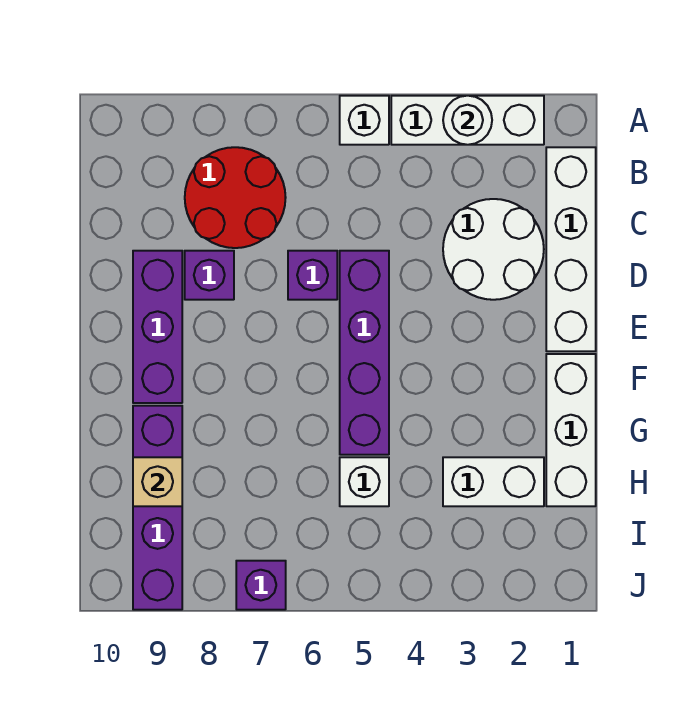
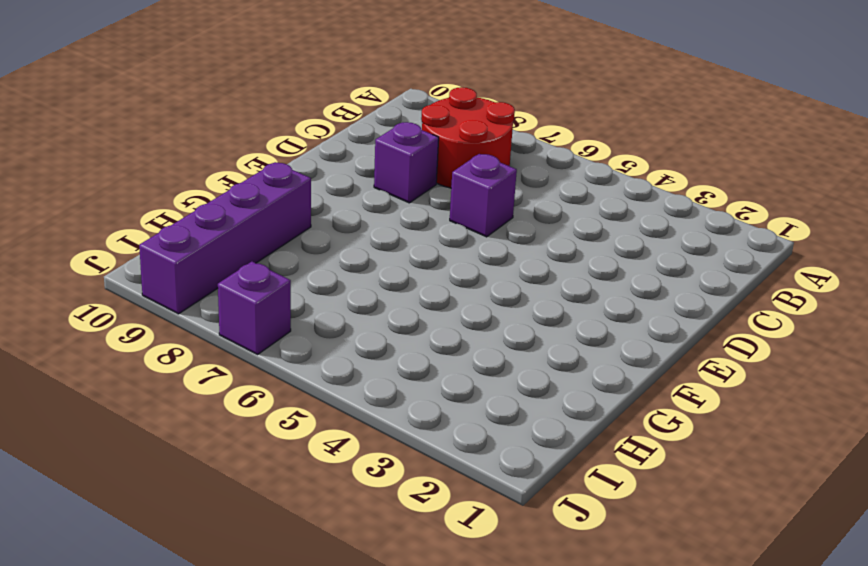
none -> white brick A2:A4 level 1
none -> white brick A5 level 1
none -> white brick B1:E1 level 1

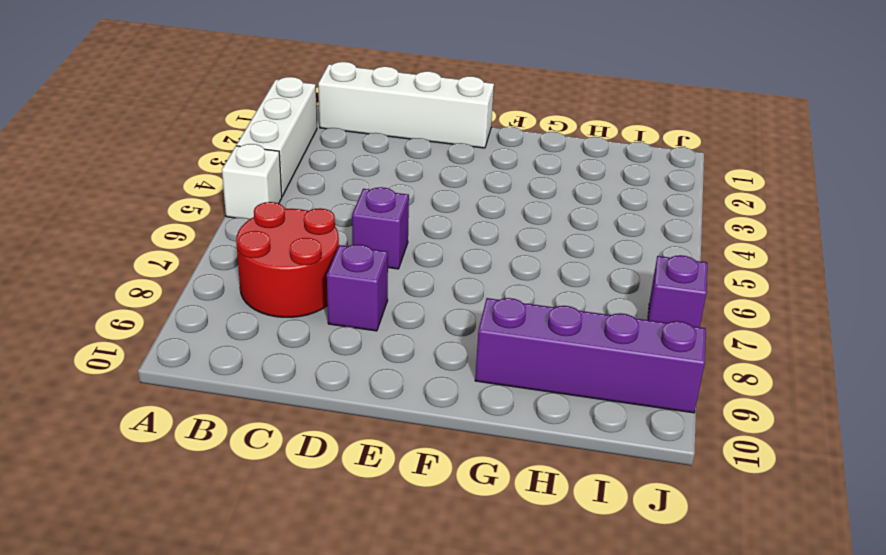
none -> white round brick C2:D3 level 1
none -> purple brick D5:G5 level 1
none -> purple brick D9:F9 level 1

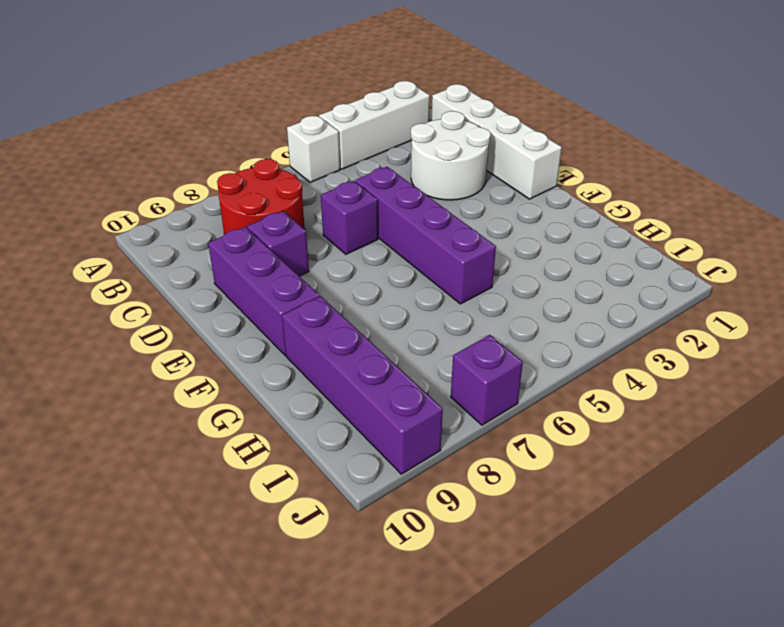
none -> white brick F1:H1 level 1
none -> white brick H2:H3 level 1
none -> white brick H5 level 1

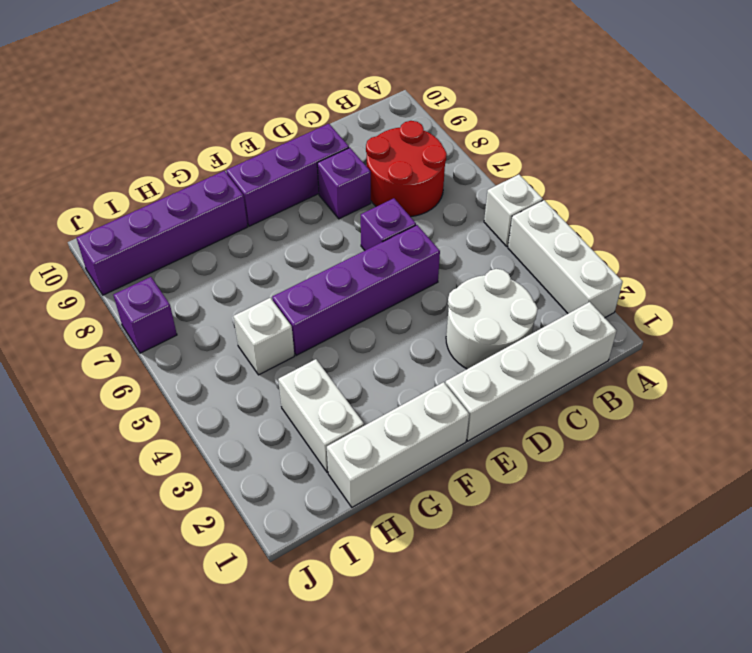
none -> white round brick A3 level 2
none -> tan brick H9 level 2

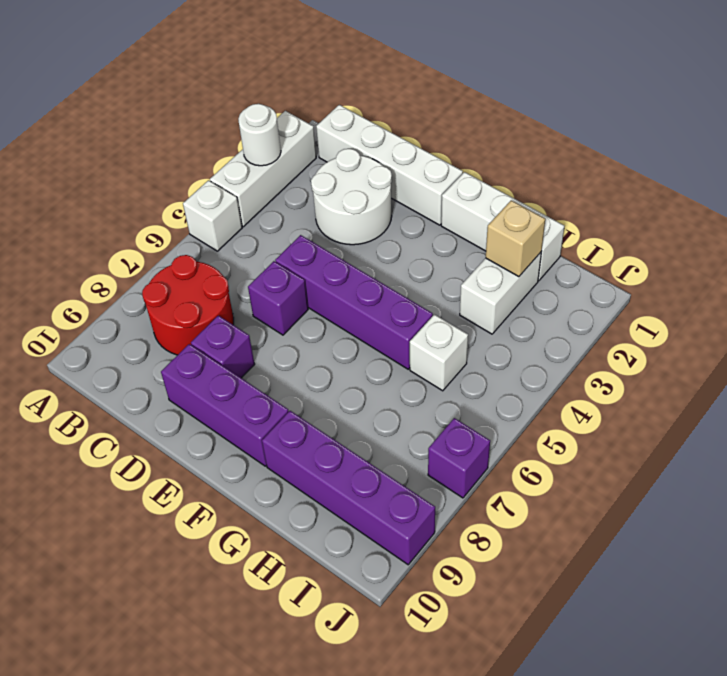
tan brick H2 level 2 -> tan brick H9 level 2

